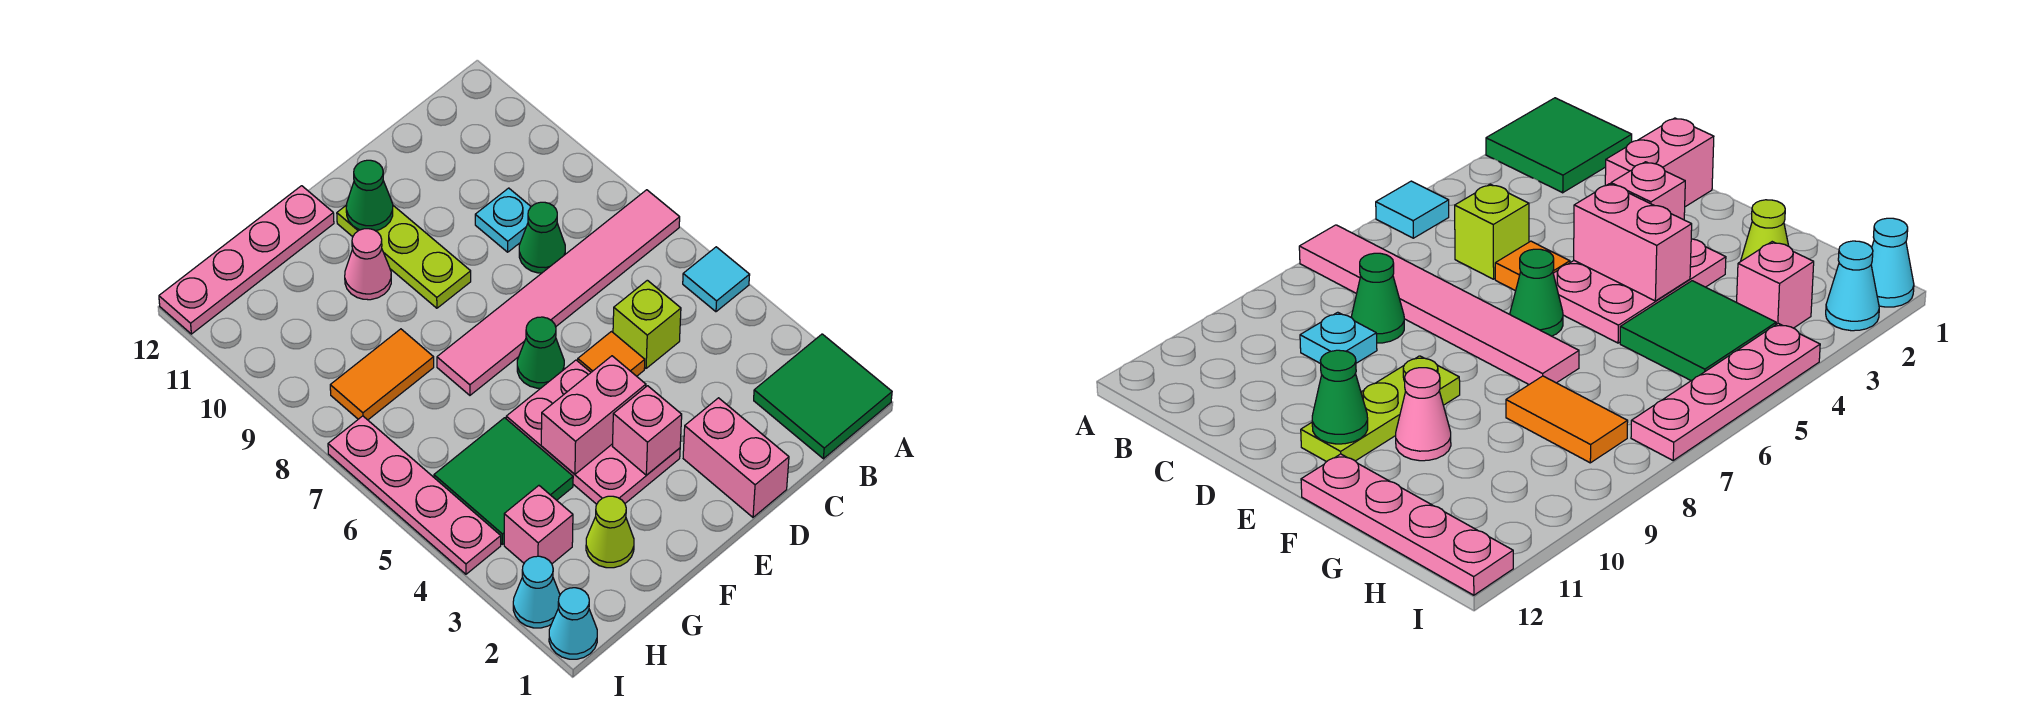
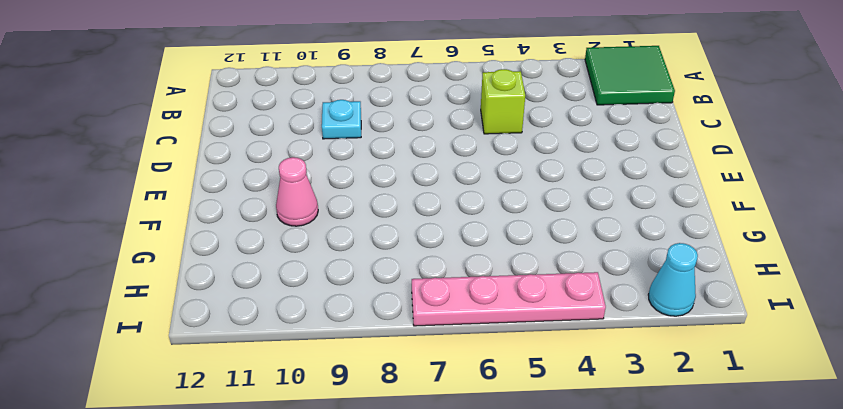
none -> cyan tile A5 level 1
none -> pink tile A7:F7 level 1
none -> green cone C8 level 1

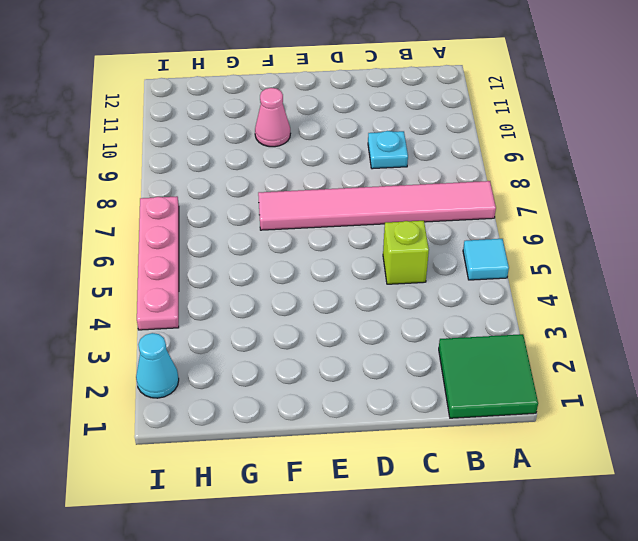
none -> green cone C8 level 1
none -> pink brick D1:D2 level 1
none -> orange tile D5 level 1

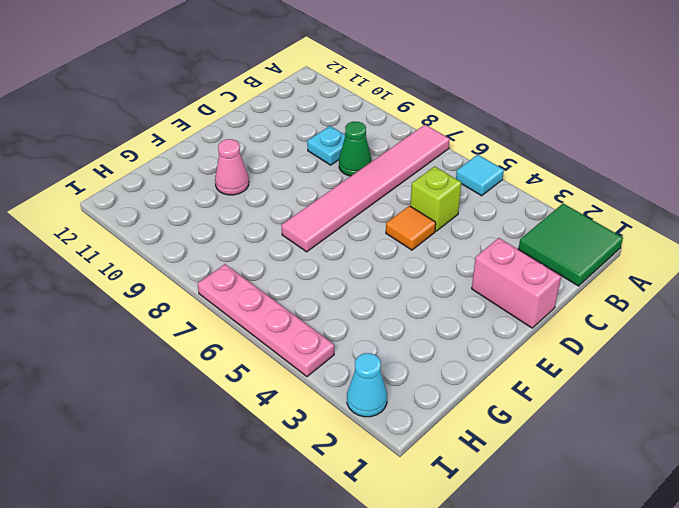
none -> pink plate E3:F5 level 1
none -> green cone E6 level 1
none -> lime plate E9:E11 level 1

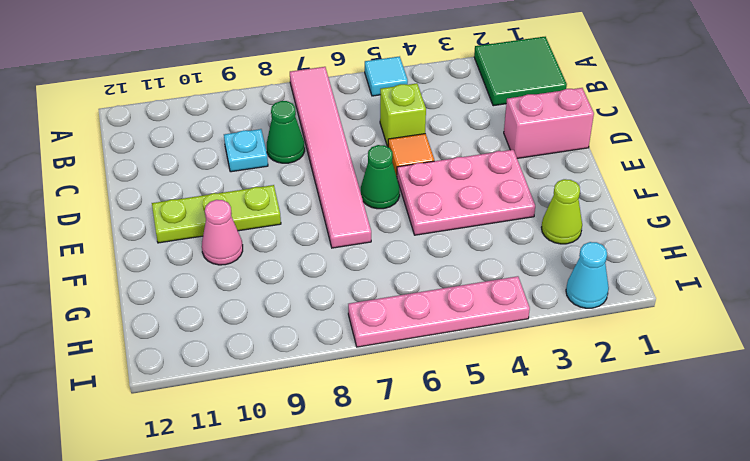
none -> pink plate F12:I12 level 1
none -> green tile G4:H5 level 1
none -> orange tile G8:H8 level 1

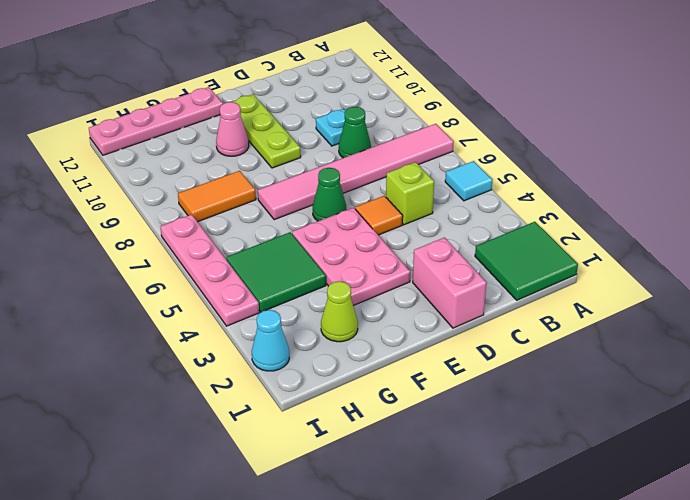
none -> pink brick H3 level 1
none -> cyan cone I1 level 1
none -> pink brick E3 level 2

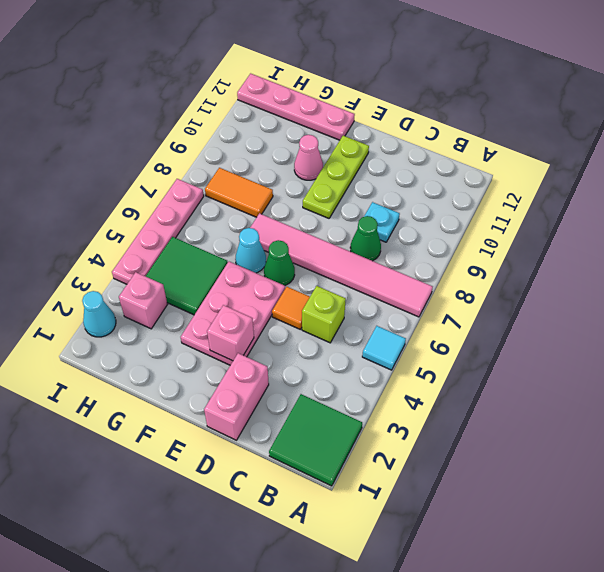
cyan cone F6 level 1 -> cyan cone I1 level 1
none -> lime cone G2 level 1
none -> pink brick E4:F4 level 2
none -> green cone E11 level 2

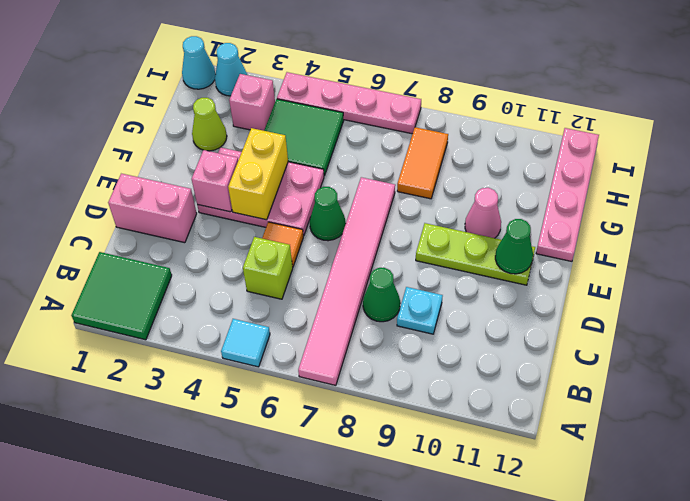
yellow brick E4:F4 level 2 -> pink brick E4:F4 level 2

